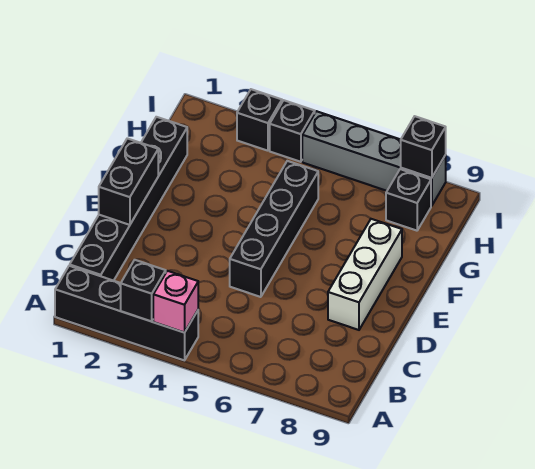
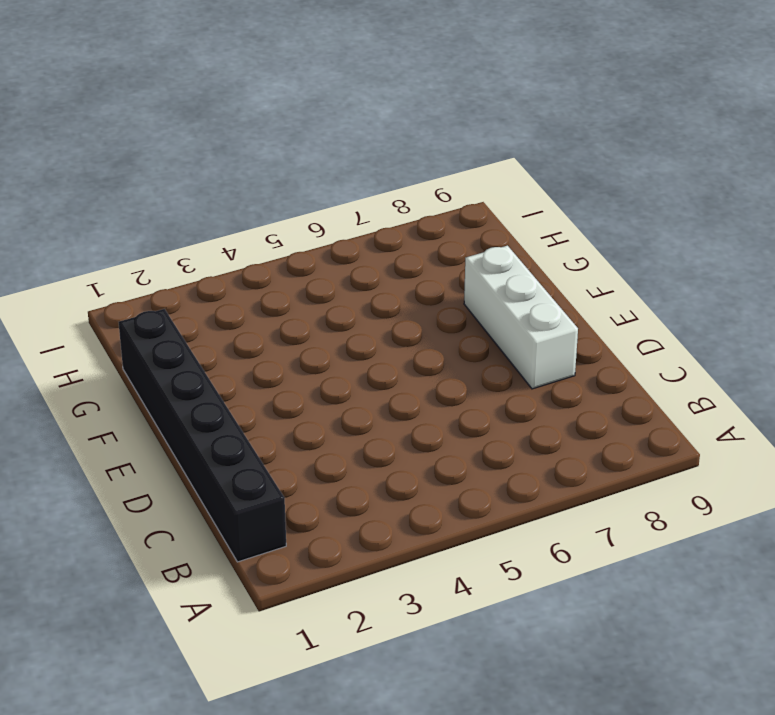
none -> black brick A1:A4 level 1
none -> black brick D5:G5 level 1
none -> black brick H8 level 1

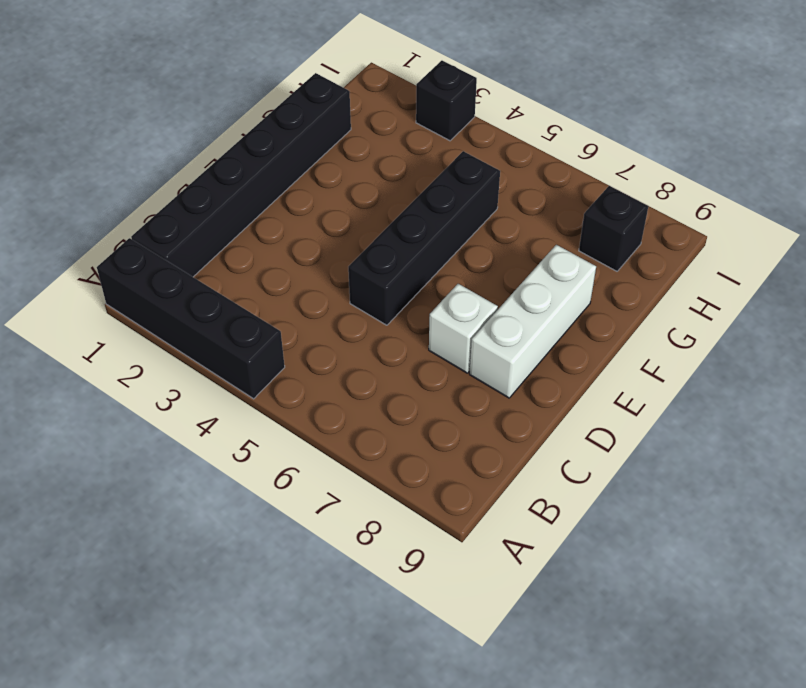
white brick D7 level 1 -> none
none -> black brick I4 level 1
none -> grey brick I5:I8 level 1
none -> black brick A3 level 2

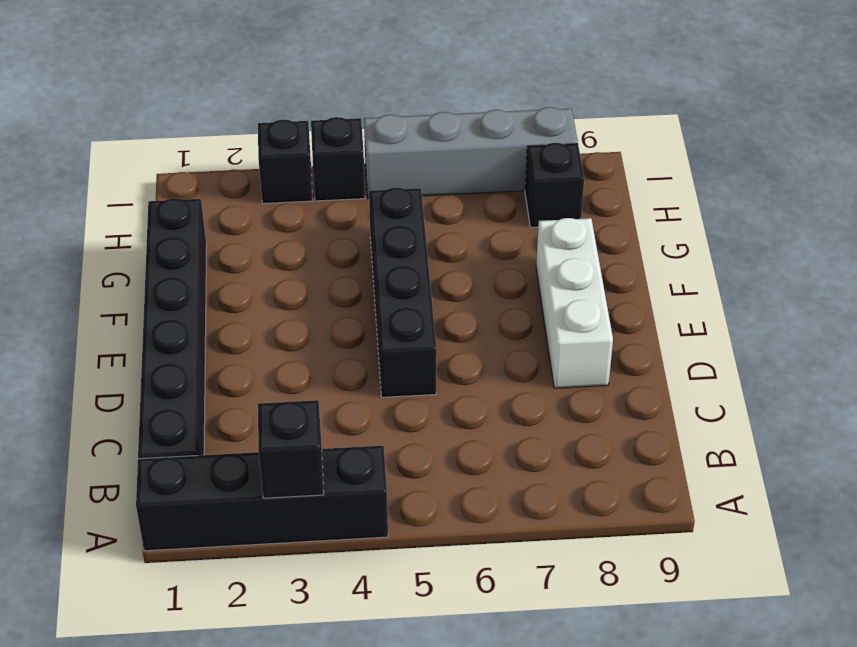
none -> pink brick A4 level 2
none -> black brick D1:E1 level 2
none -> black brick I8 level 2

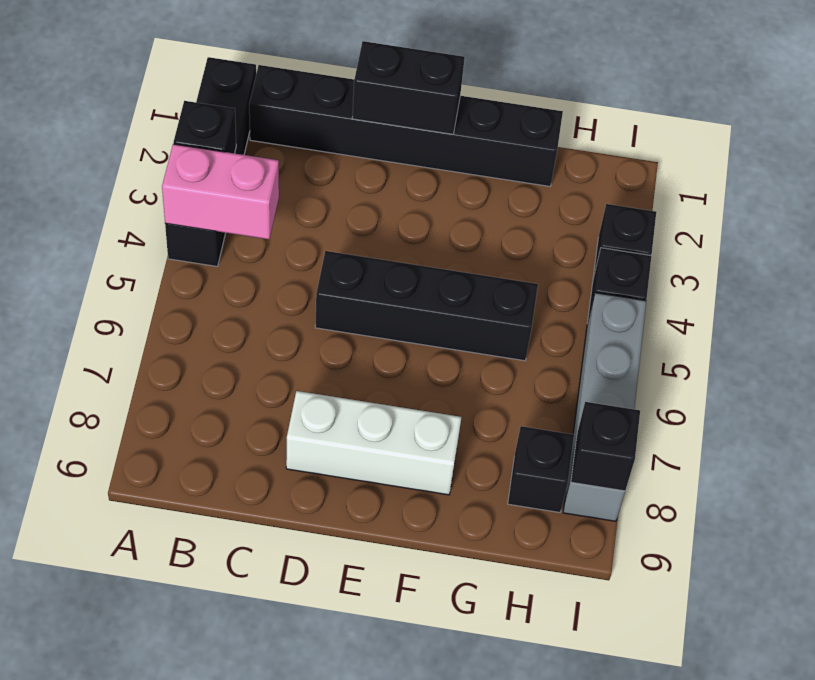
pink brick A4:B4 level 2 -> pink brick A4 level 2

